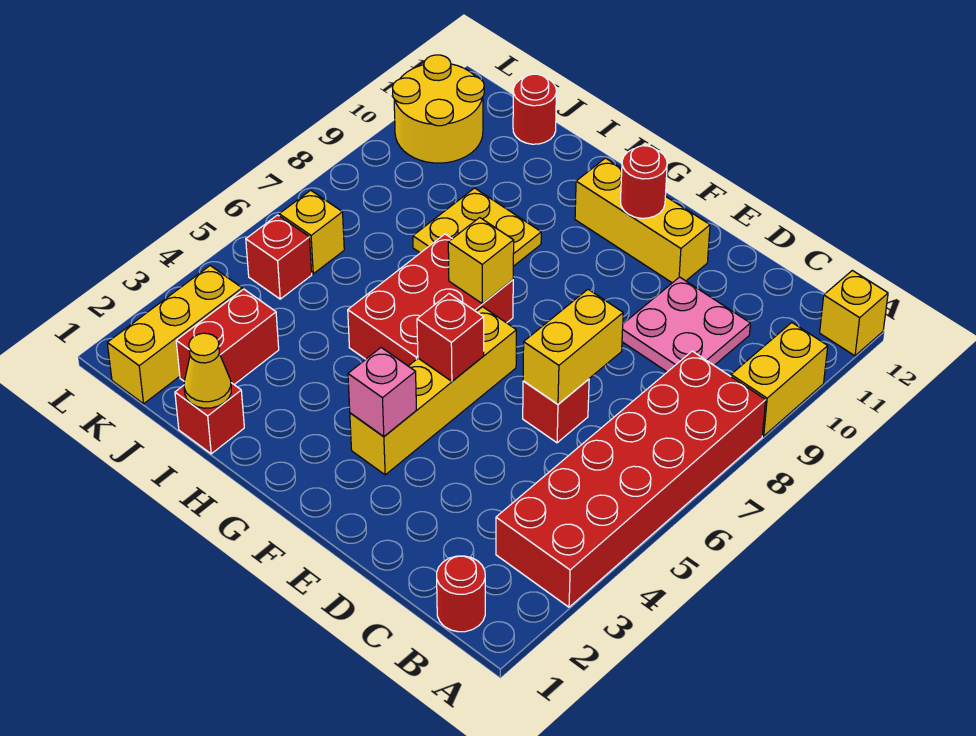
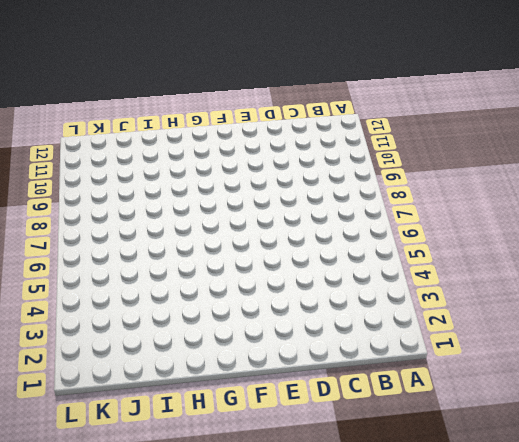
none -> red brick A3:B8 level 1
none -> yellow brick A9:A10 level 1
none -> yellow brick A12 level 1

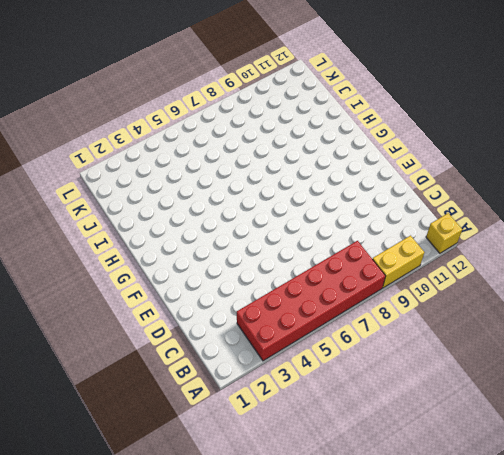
none -> red round brick B1 level 1
none -> pink plate C9:D10 level 1
none -> red brick D6 level 1

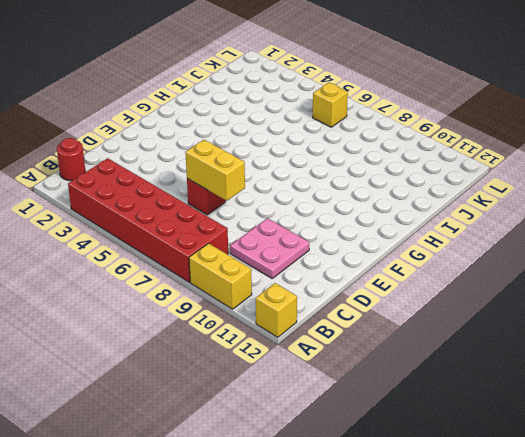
none -> yellow brick E11:G11 level 1
none -> yellow brick F3:F6 level 1
none -> red brick G5:H7 level 1

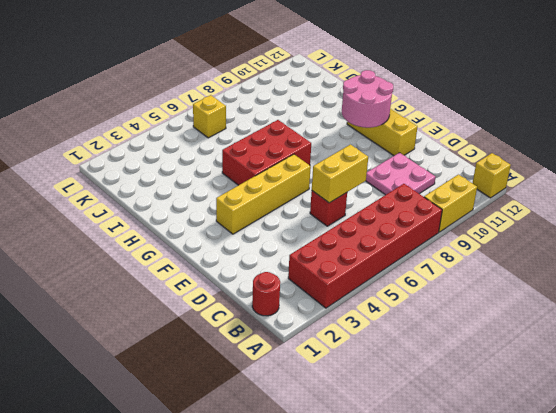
pink round brick F10:G11 level 2 -> red round brick F11 level 2
none -> yellow plate H8:I9 level 1
none -> red brick I1 level 1
none -> red brick J2:J3 level 1

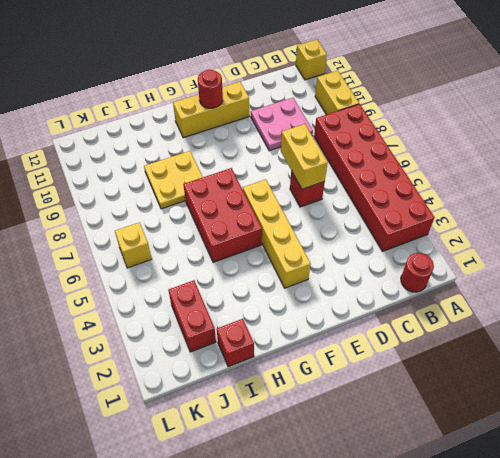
none -> red round brick J12 level 1
none -> yellow brick K1:K3 level 1
none -> red brick K5 level 1

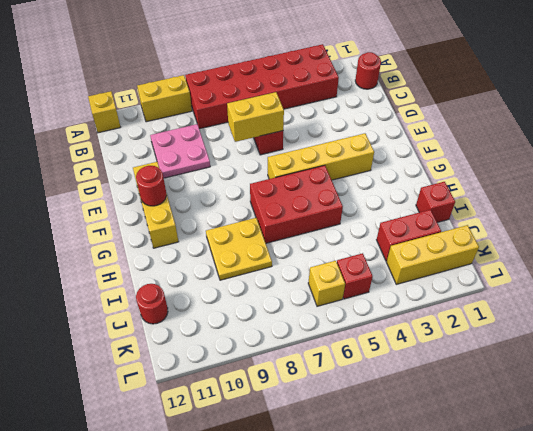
none -> yellow round brick K10:L11 level 1
none -> pink brick F3 level 2
none -> red brick F5 level 2

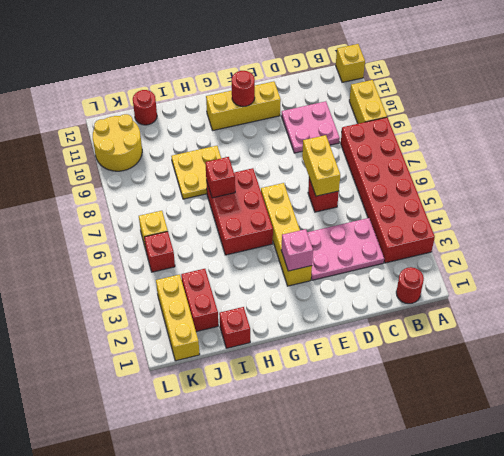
pink plate C3:E4 level 1 -> none
red brick H7 level 2 -> red brick F5 level 2
none -> yellow brick G7 level 2
none -> yellow cone I1 level 2

